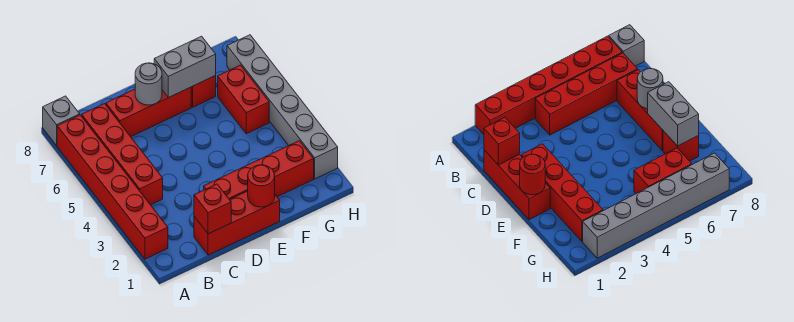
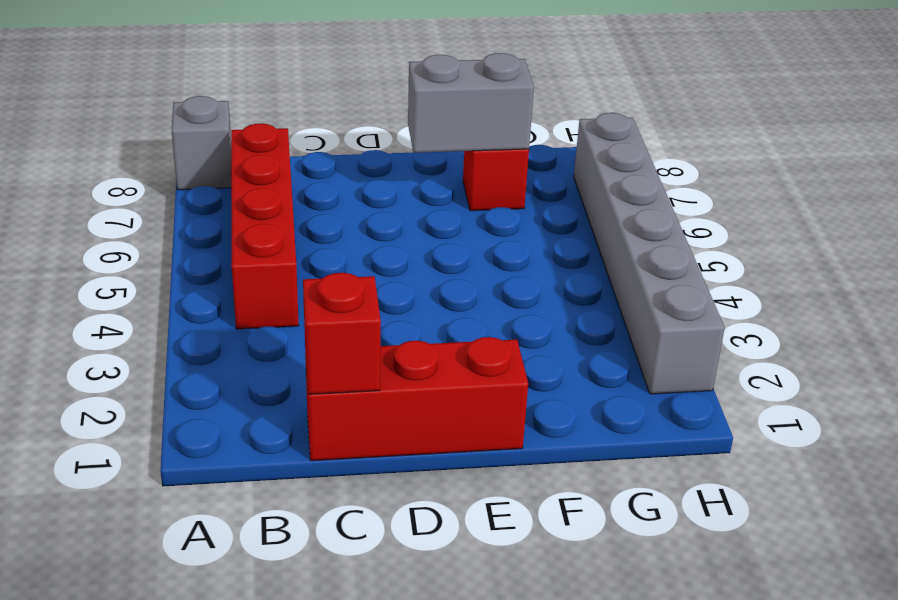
none -> red brick A2:A7 level 1
none -> red brick C7:E7 level 1
none -> red brick D2:G2 level 1

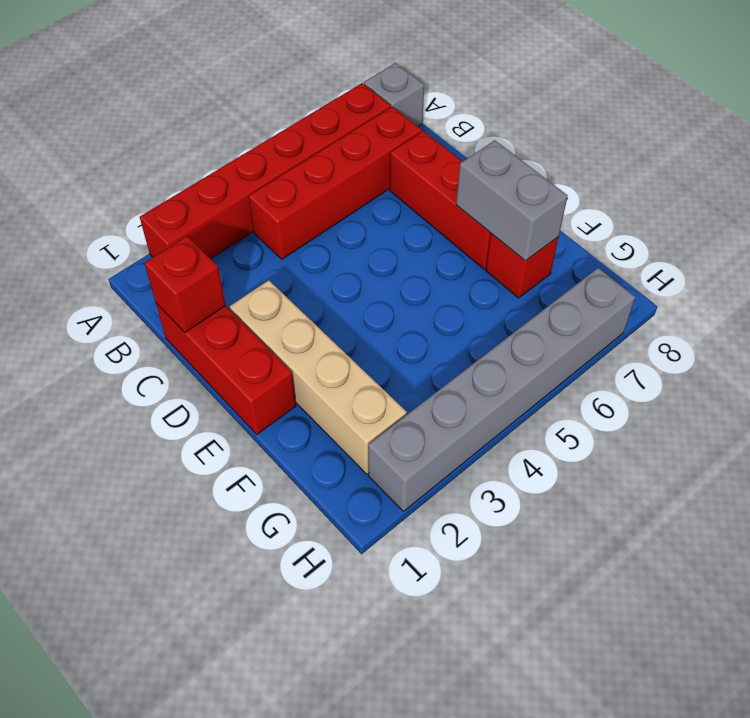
tan brick D2:G2 level 1 -> red brick D2:G2 level 1
none -> red brick G5:G6 level 1
none -> grey round brick D7 level 2
none -> red round brick E1 level 2

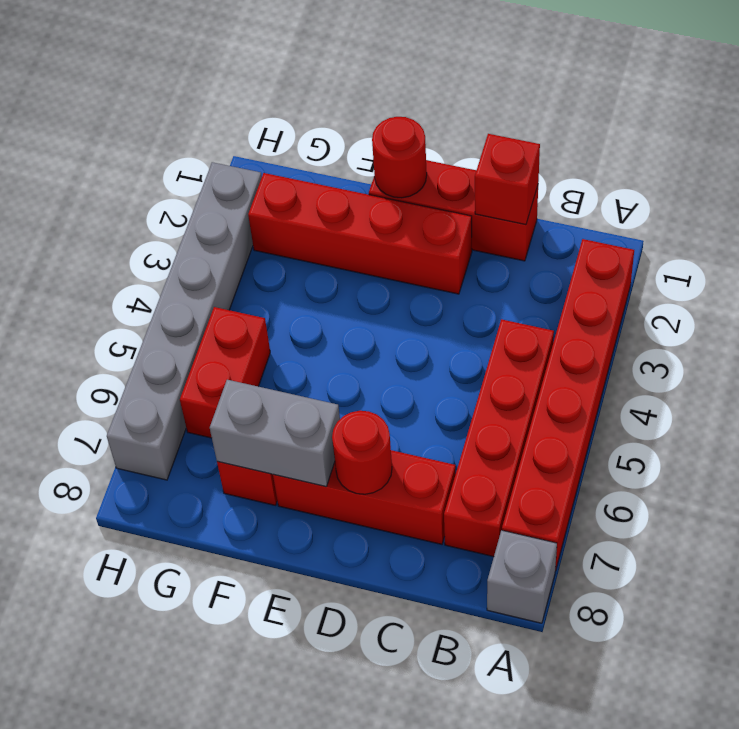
red round brick D7 level 2 -> grey round brick D7 level 2

